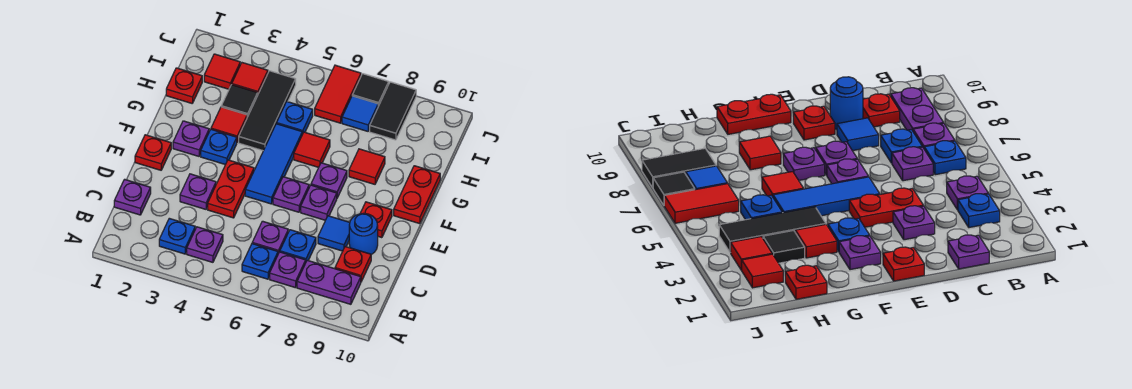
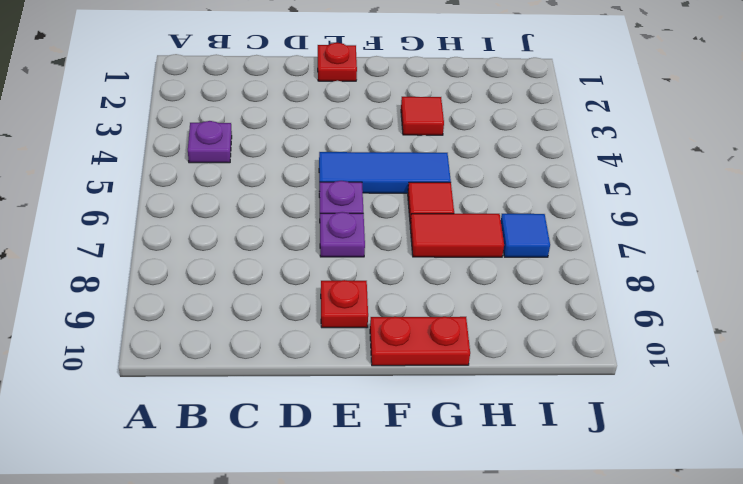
red tile G7:H7 level 1 -> red tile I6:J6 level 1
none -> blue plate B3 level 1
none -> blue plate B6 level 1
none -> purple plate B7 level 1
none -> purple plate B8:B9 level 1

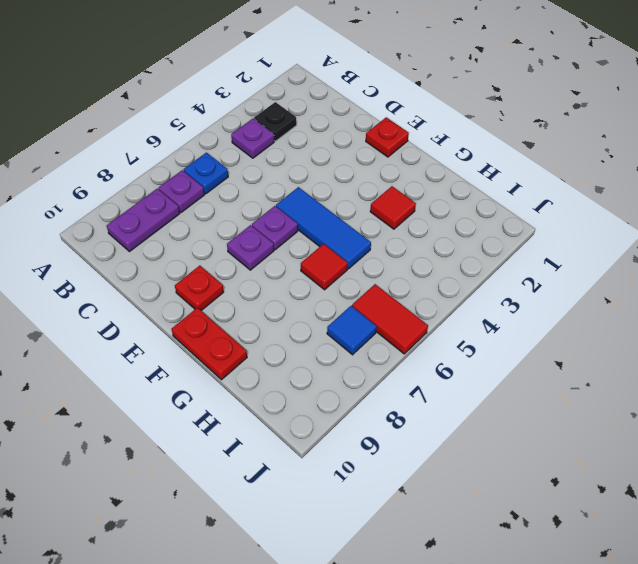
black plate B3 level 1 -> blue plate B3 level 1
none -> purple plate C1 level 1
none -> purple plate C6 level 1
none -> blue plate C7 level 1
none -> red plate C9 level 1

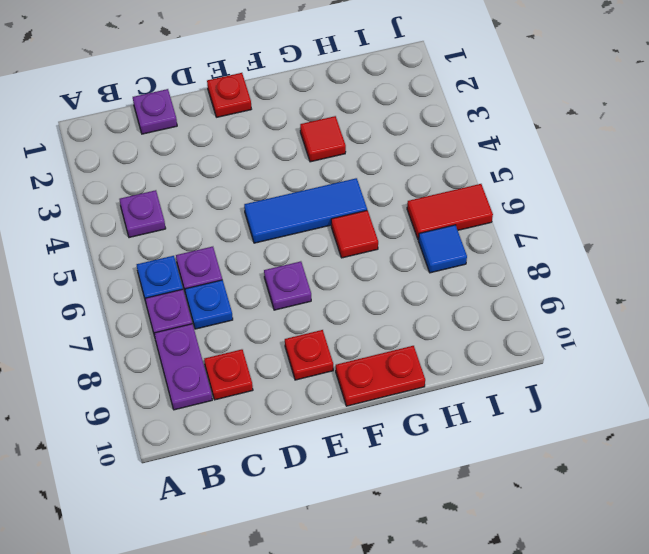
none -> blue plate B3 level 1
none -> purple plate D3 level 1
none -> red plate D4:E4 level 1
none -> blue tile D8 level 1

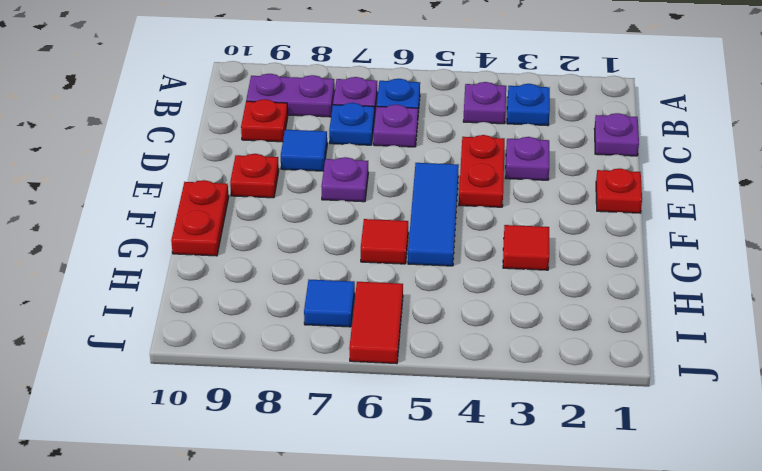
none -> blue round brick D9 level 1
none -> purple plate E6 level 1
none -> purple plate F2 level 1
none -> blue plate F3 level 1

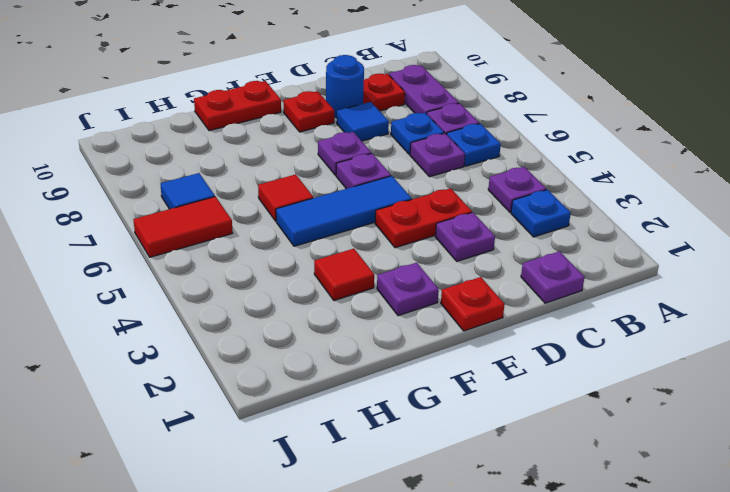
none -> blue plate F3 level 1
none -> purple plate F7 level 1
none -> black tile G4:I4 level 1
none -> red tile G8 level 1

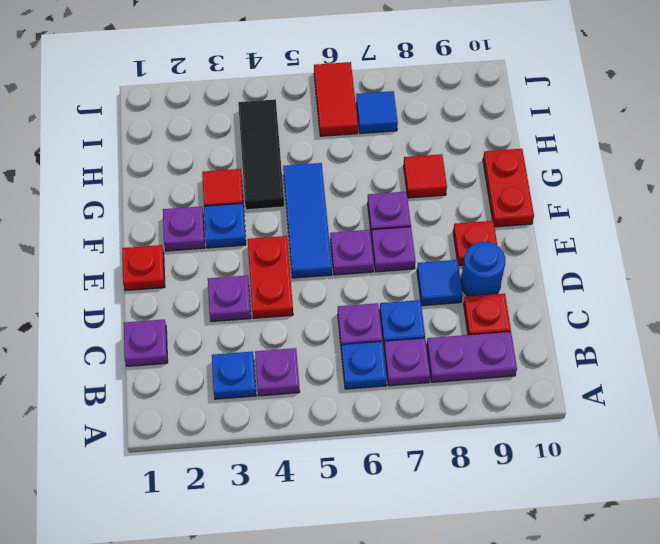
none -> red tile G6 level 1
none -> red plate H1 level 1
none -> black tile H3 level 1
none -> blue plate H5 level 1

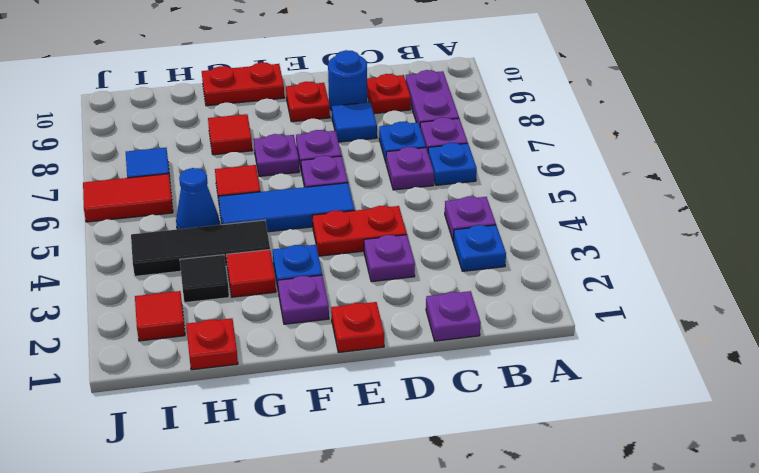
blue cone H5 level 1 -> blue plate H5 level 1
none -> red tile I3 level 1
none -> black tile I8:J8 level 1
none -> black tile J7 level 1

